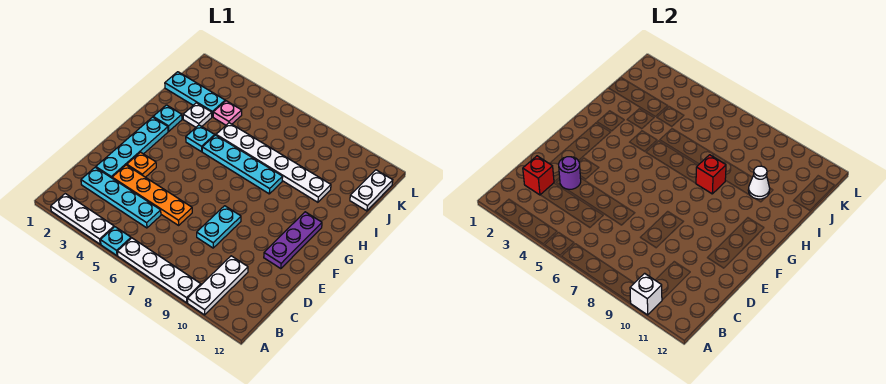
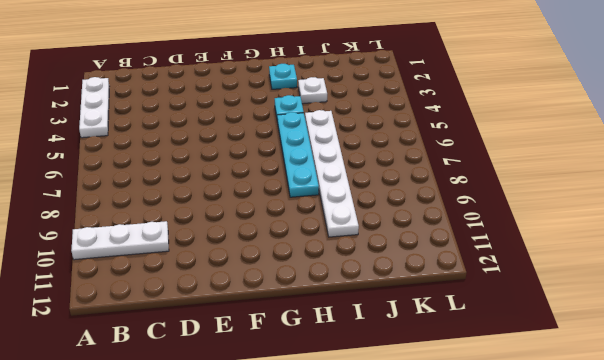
none -> cyan plate A5 level 1
none -> white plate A6:A9 level 1
none -> cyan plate C2:C5 level 1

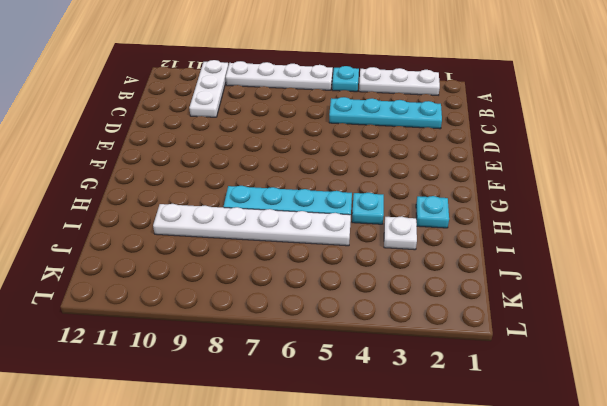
none -> cyan plate D2:G2 level 1
none -> orange plate D3:D6 level 1
none -> cyan plate D8:E8 level 1

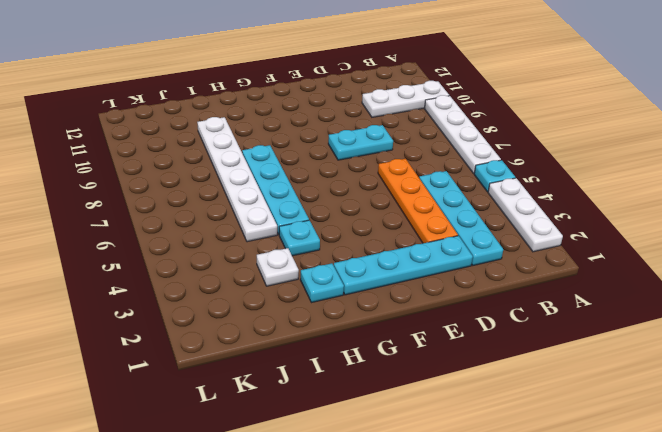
none -> orange plate E3 level 1
none -> purple plate E11:G11 level 1
none -> cyan plate J1:J3 level 1

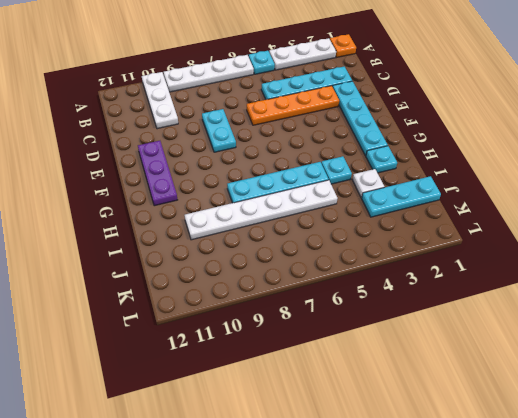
orange plate A1 level 1 -> orange plate E3 level 1
none -> pink plate J4 level 1
none -> white plate J12:K12 level 1
none -> white brick A10 level 2

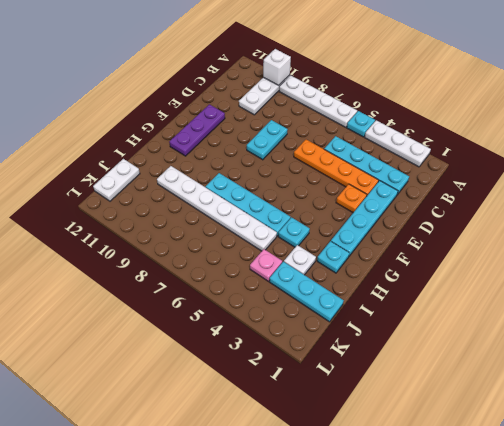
none -> red brick C2 level 2
none -> purple round brick D3 level 2
none -> red brick H8 level 2

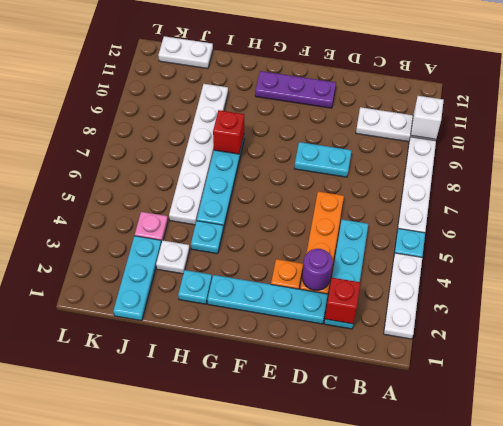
none -> white cone I10 level 2

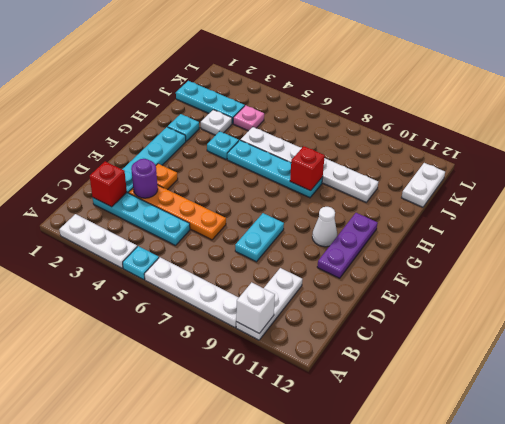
white cone F10 level 1 -> white cone I10 level 2

